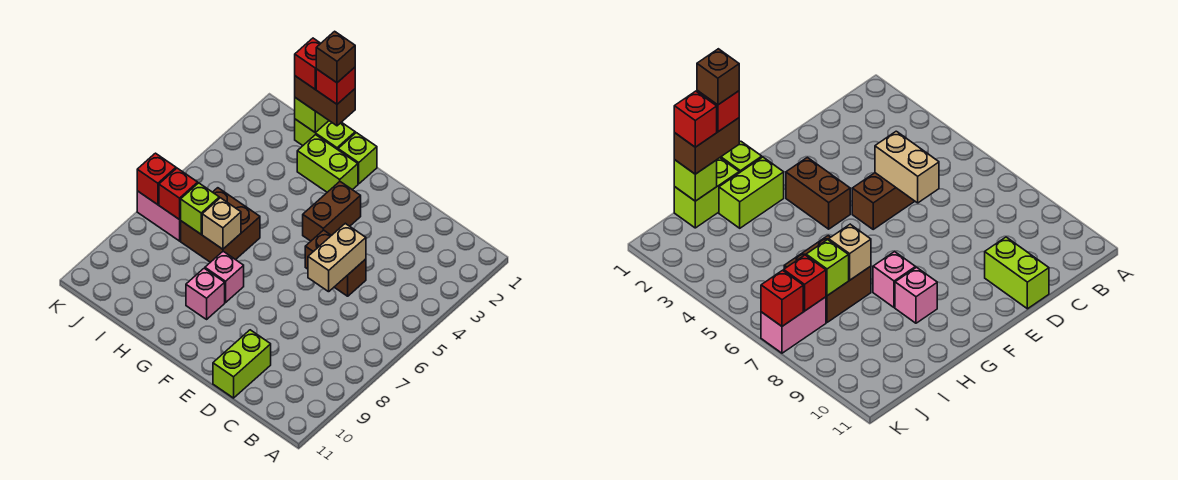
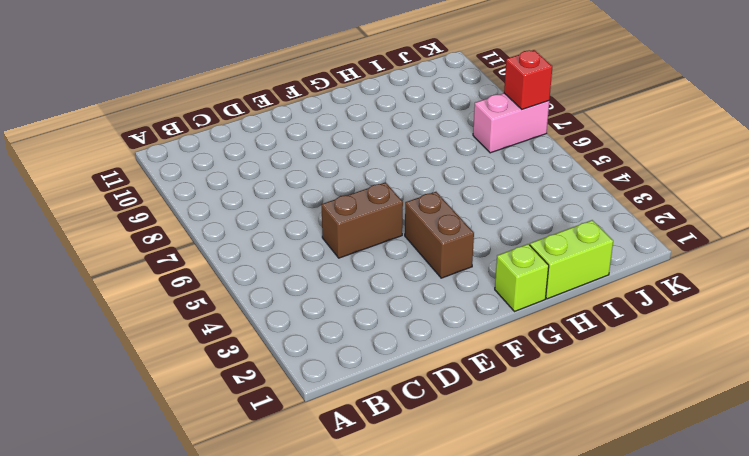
none -> lime brick D10:D11 level 1
none -> lime brick G2:H2 level 1
none -> pink brick G8 level 1

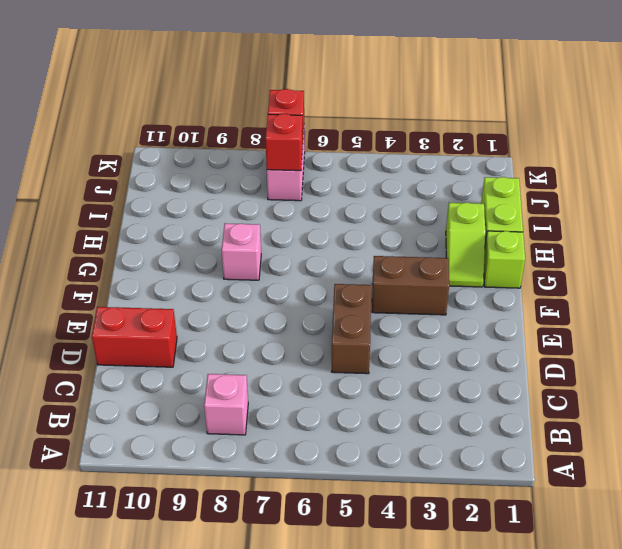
pink brick B8 level 1 -> pink brick G9 level 1
red brick D10:D11 level 1 -> lime brick D10:D11 level 1
lime slope G2:H2 level 1 top H -> lime brick G2:H2 level 1
none -> brown brick H6:I7 level 1
none -> tan brick D5:D6 level 2
none -> tan brick H7 level 2

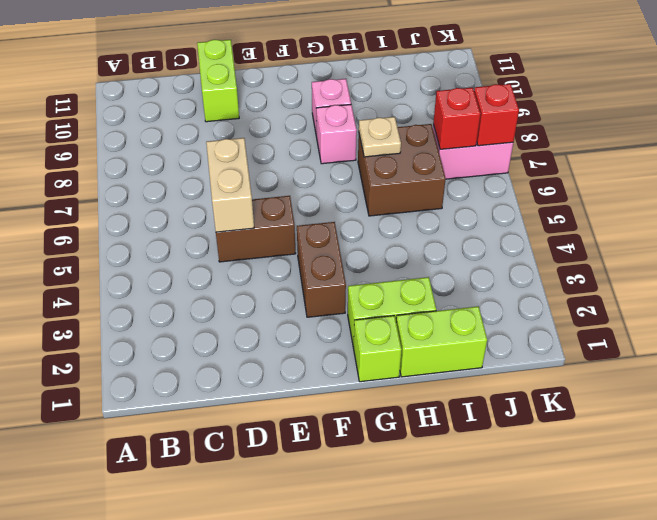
tan plate H7 level 2 -> tan brick H7 level 2
none -> lime brick I1 level 2
none -> lime brick I7 level 2
none -> brown brick H1:I1 level 3

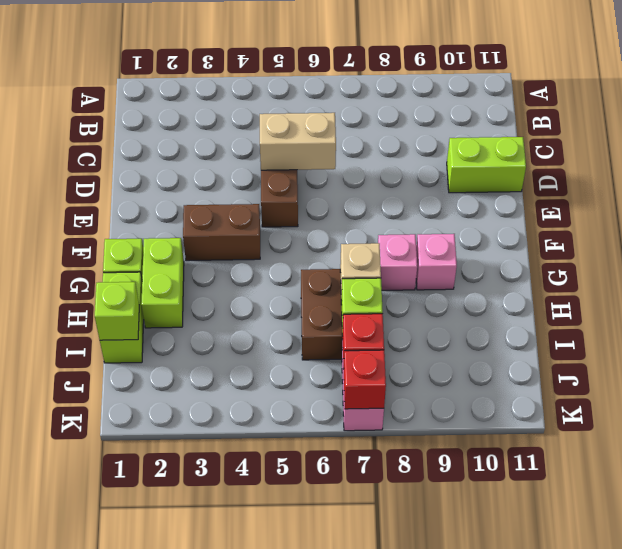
none -> brown brick H1:I1 level 3
none -> red brick H1 level 4
none -> red brick I1 level 4

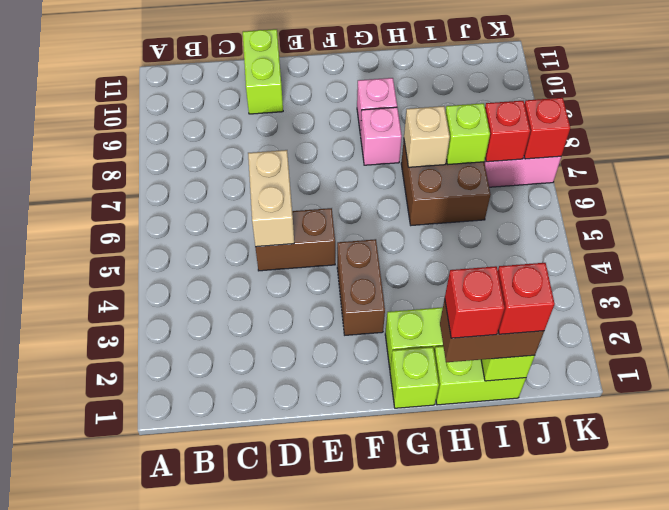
none -> brown brick H1 level 5

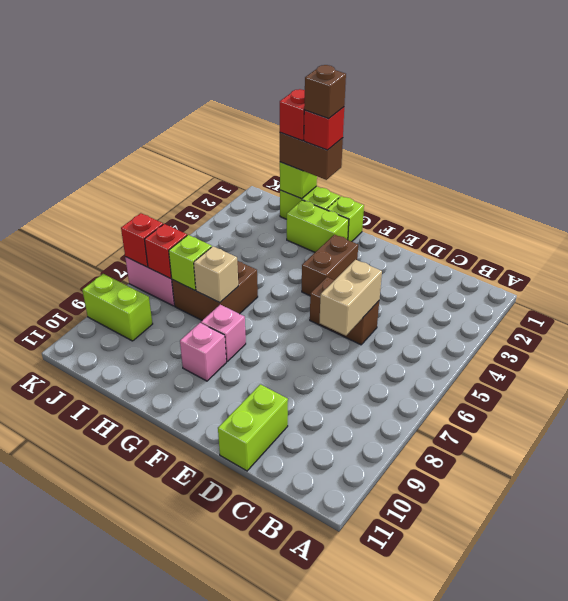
lime brick J9:K9 level 1 -> none

